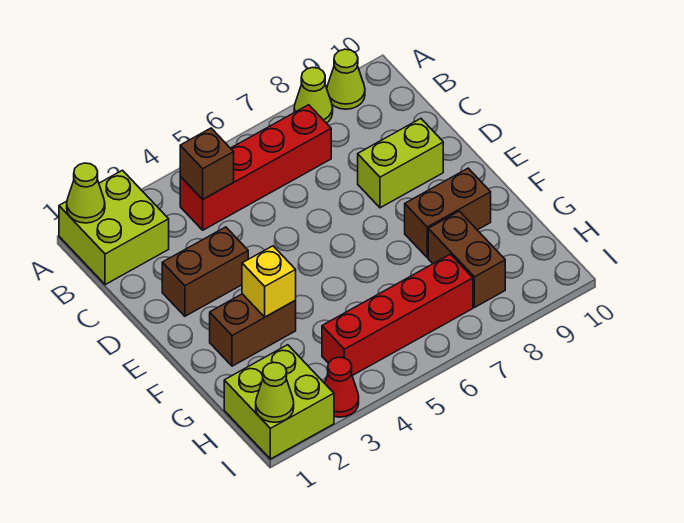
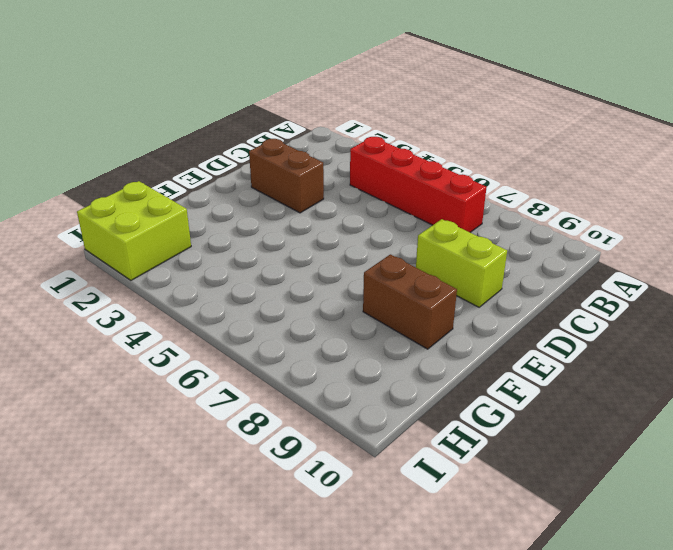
none -> lime brick A1:B2 level 1
none -> lime cone A8 level 1
none -> lime cone A9 level 1

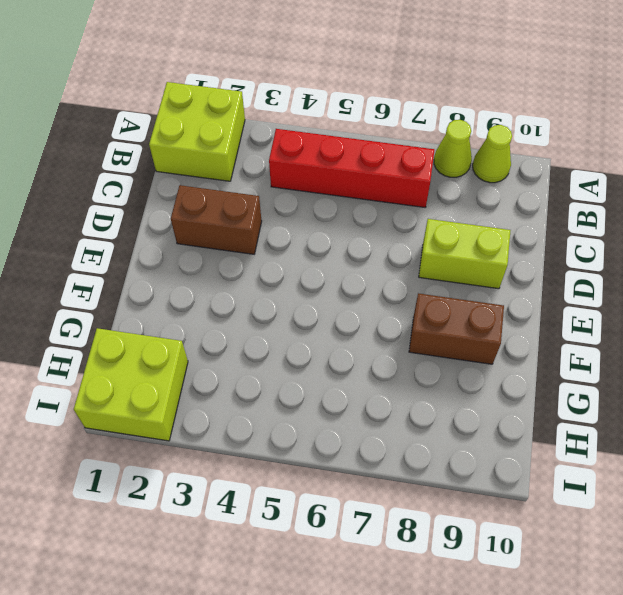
none -> brown brick F2:F3 level 1
none -> brown brick G8:H8 level 1
none -> red brick H4:H7 level 1

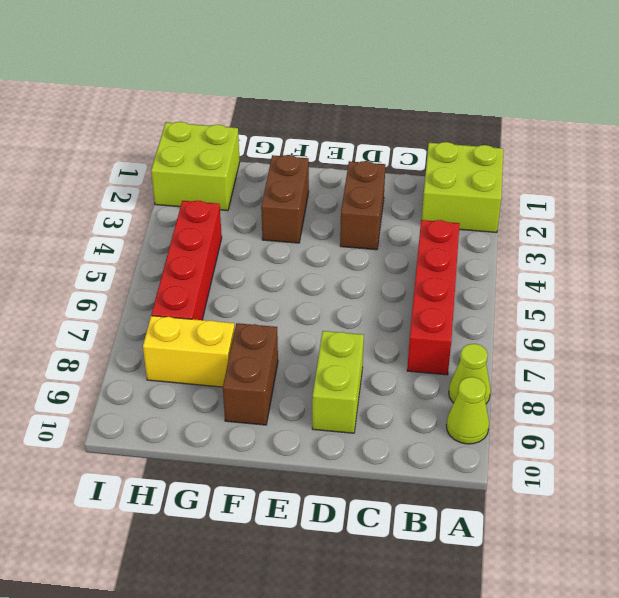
yellow brick G8:H8 level 1 -> brown brick G8:H8 level 1
none -> red cone I3 level 1
none -> lime cone A1 level 2
none -> brown brick B4 level 2

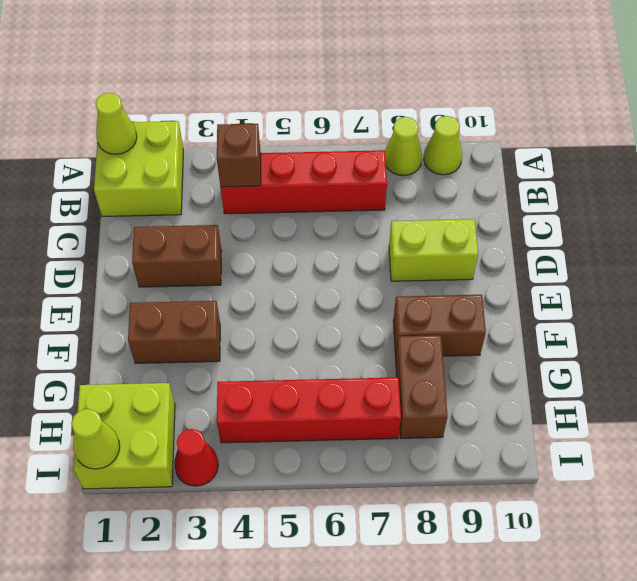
none -> yellow brick F3 level 2

